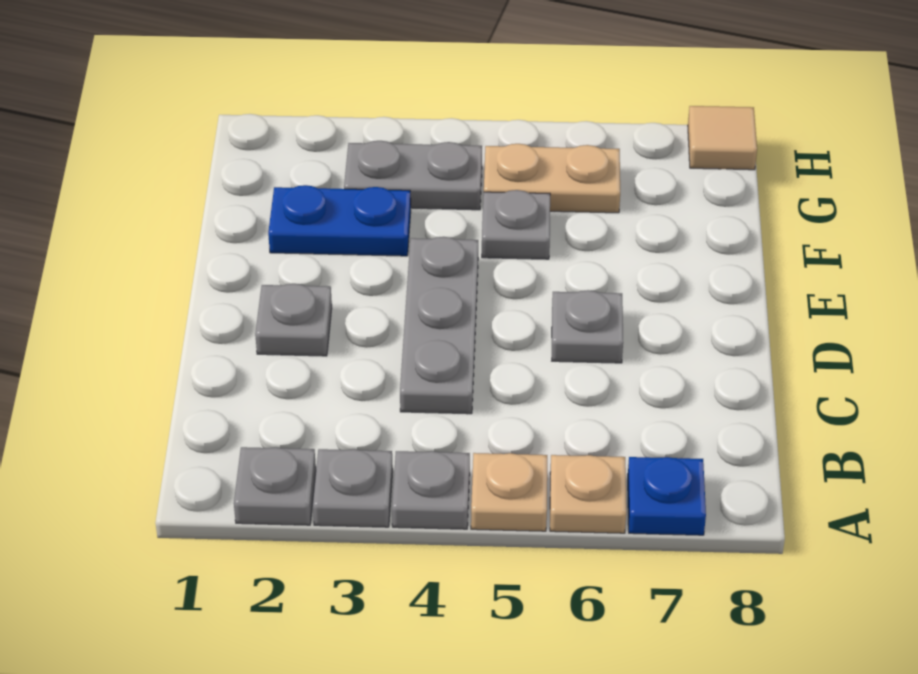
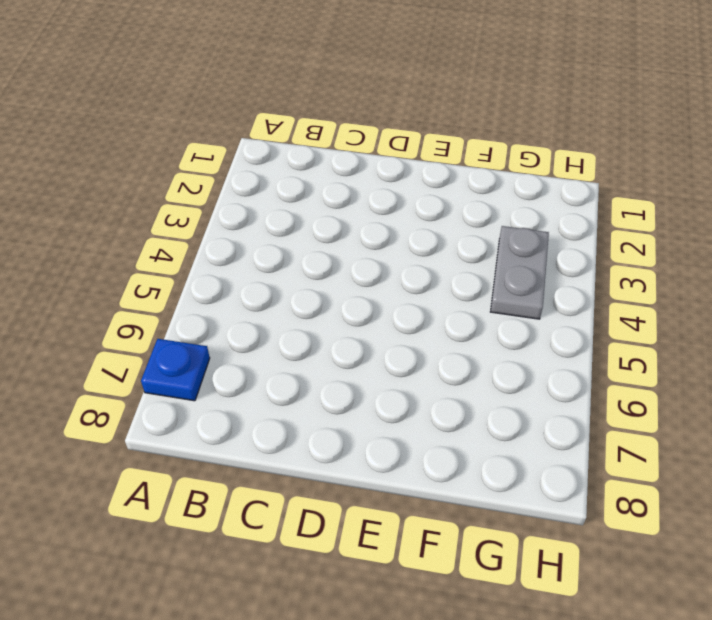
none -> grey plate A2 level 1
none -> grey plate A3 level 1
none -> grey plate A4 level 1

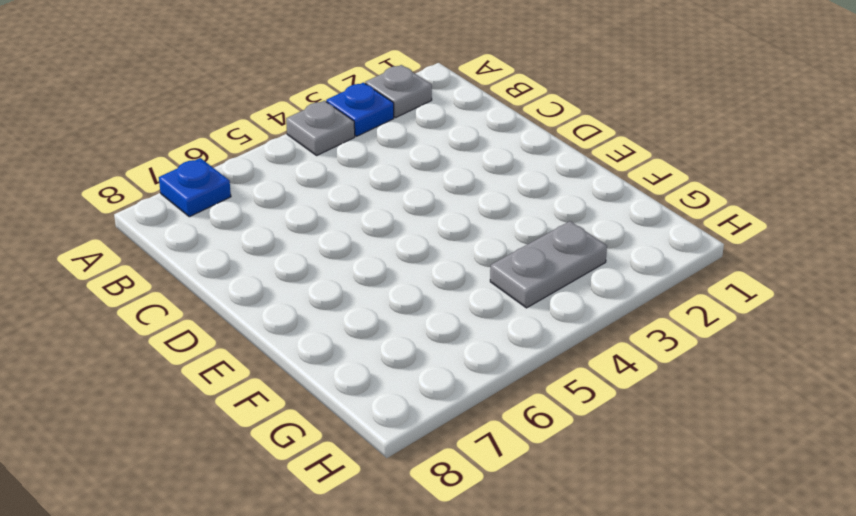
blue plate A3 level 1 -> grey plate A3 level 1
none -> tan plate A5 level 1
none -> tan plate A6 level 1
none -> grey plate C4:E4 level 1

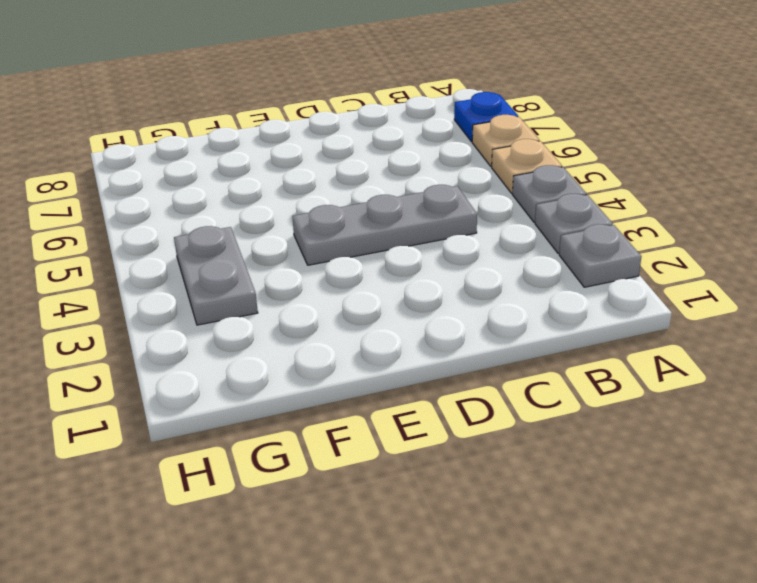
none -> grey plate D2 level 1
none -> grey plate D6 level 1
none -> blue plate F2:F3 level 1

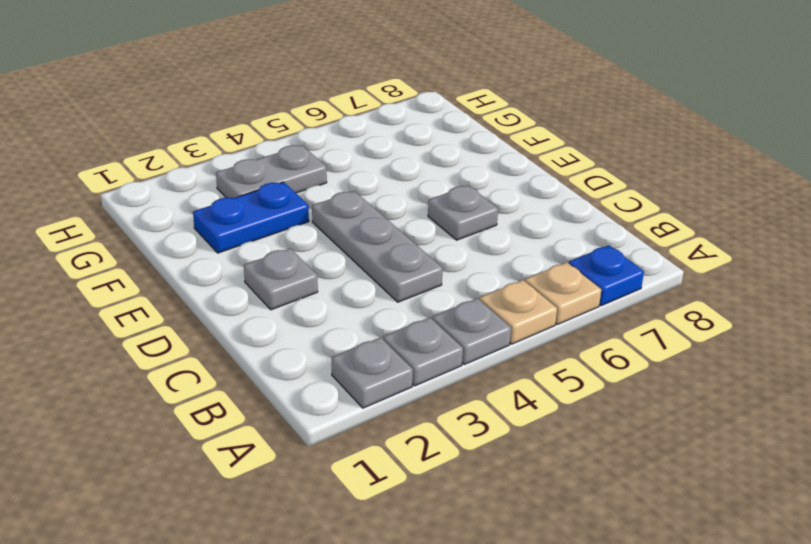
none -> grey plate F5 level 1
none -> tan plate G5:G6 level 1
none -> tan tile H8 level 1

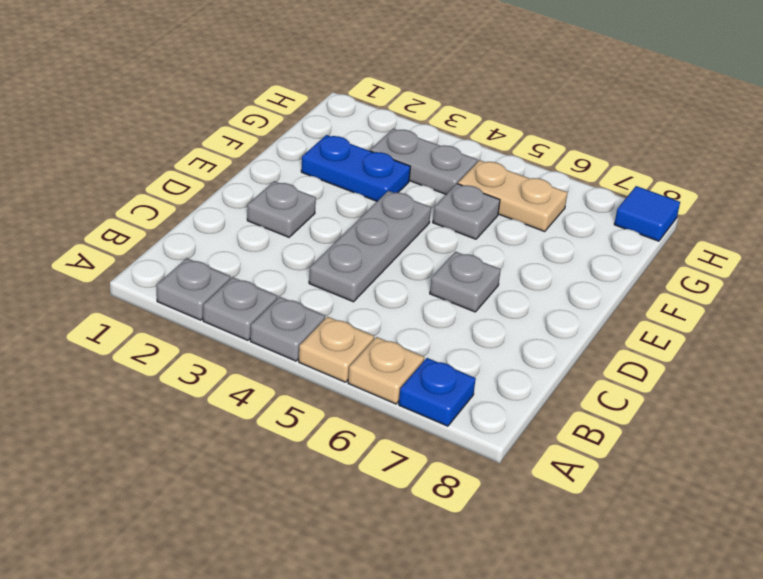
blue tile H8 level 1 -> tan tile H8 level 1

